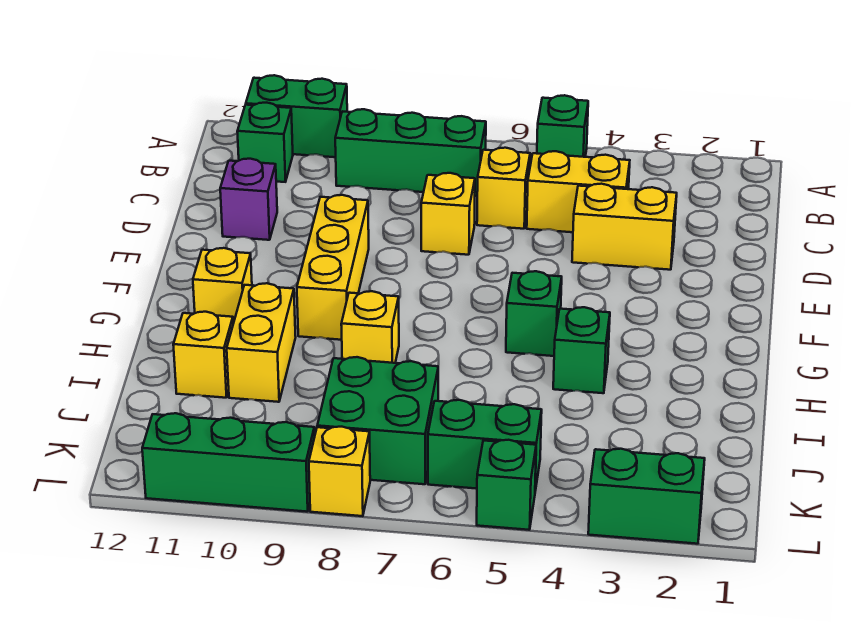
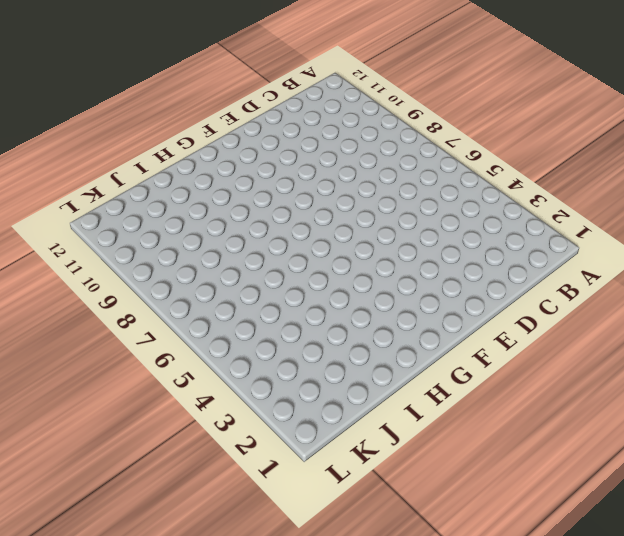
none -> green brick A5 level 1
none -> green brick A10:A11 level 1
none -> green brick B7:B9 level 1

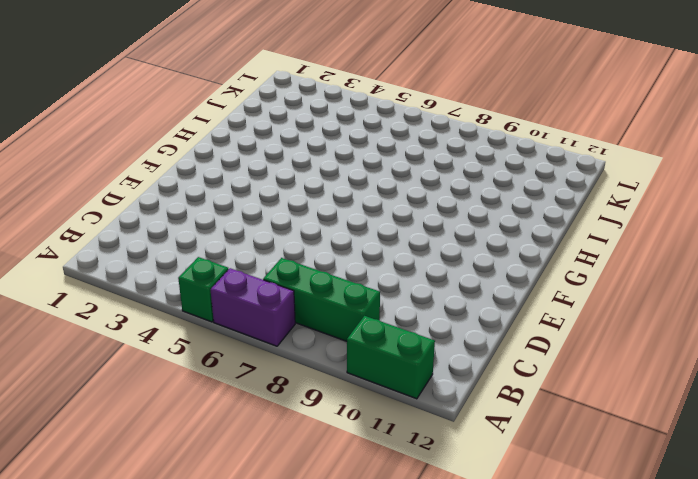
purple brick A6:A7 level 1 -> none
none -> green brick B11 level 1
none -> yellow brick C4:C5 level 1
none -> yellow brick C6 level 1

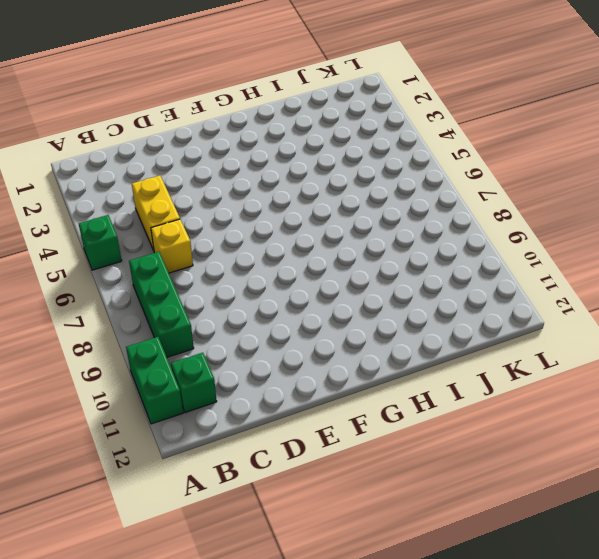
none -> yellow brick D3:D4 level 1
none -> yellow brick D7 level 1
none -> purple brick D11 level 1

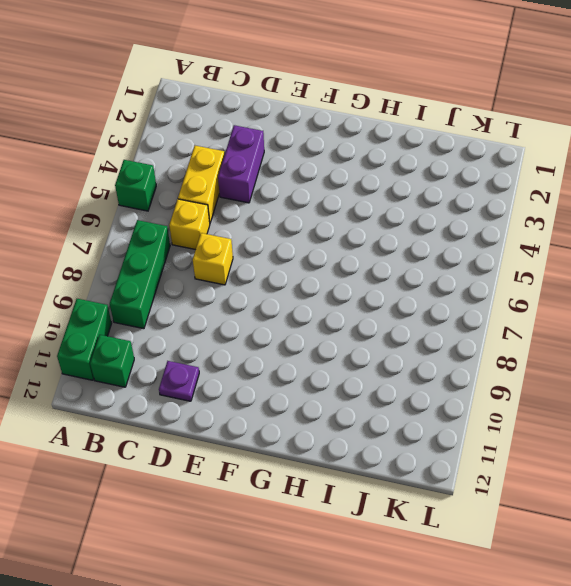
purple brick D3:D4 level 1 -> yellow brick D3:D4 level 1
purple plate D11 level 1 -> purple brick D11 level 1
none -> yellow brick E9:G9 level 1
none -> green brick G5 level 1
none -> yellow brick G11 level 1

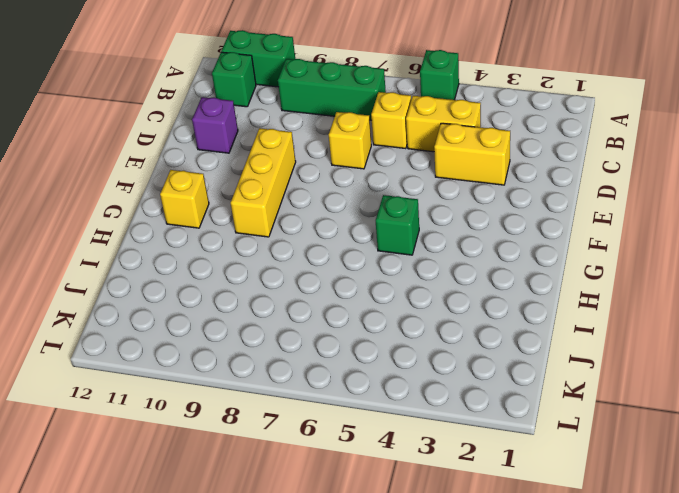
none -> green brick H4 level 1
none -> yellow brick H8 level 1
none -> yellow brick H10:I10 level 1

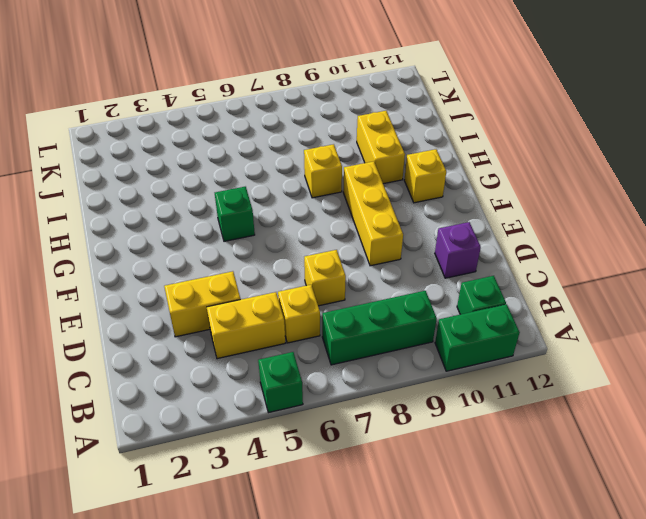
none -> green brick H4 level 1
none -> yellow brick I11 level 1
none -> green brick J7:K8 level 1

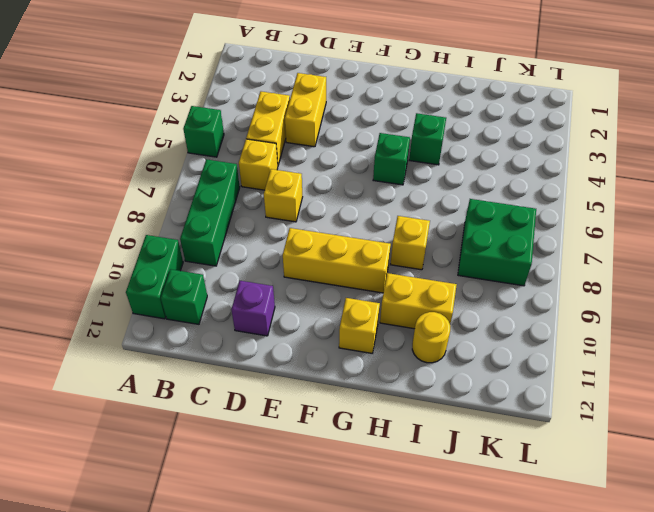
yellow round brick I11 level 1 -> yellow brick I11 level 1
none -> green brick K5:K6 level 1
none -> green brick L2:L3 level 1
none -> green brick L5 level 1

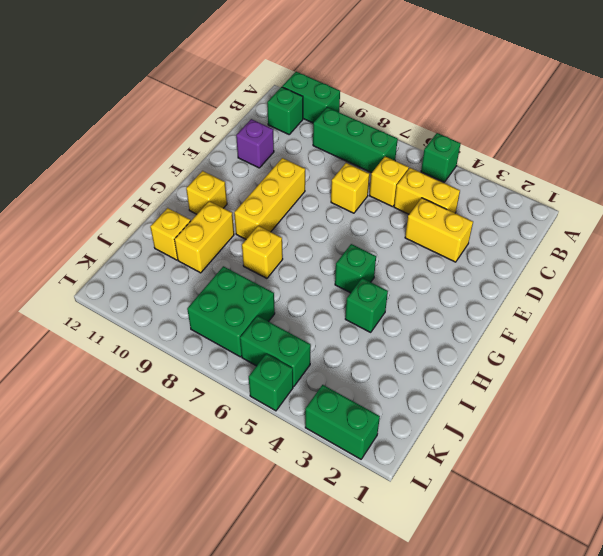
none -> yellow brick L8 level 1
none -> green brick L9:L11 level 1

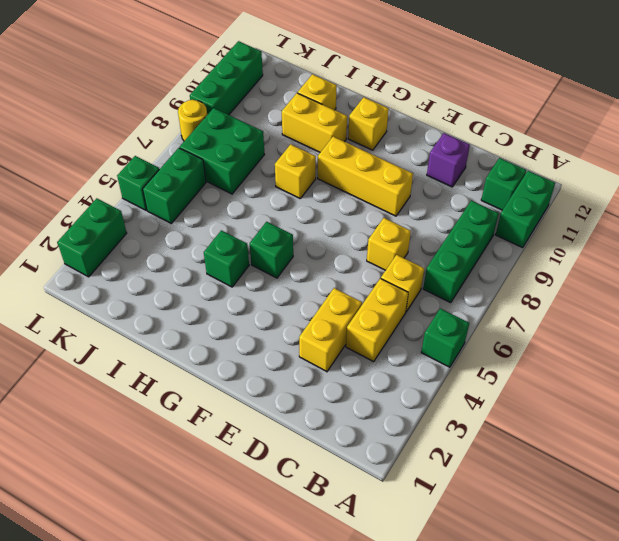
yellow round brick L8 level 1 -> yellow brick L8 level 1

